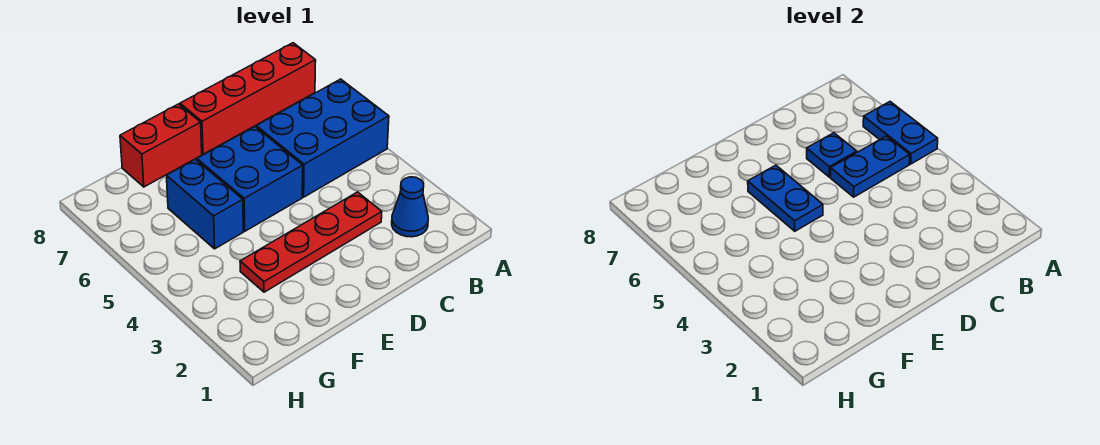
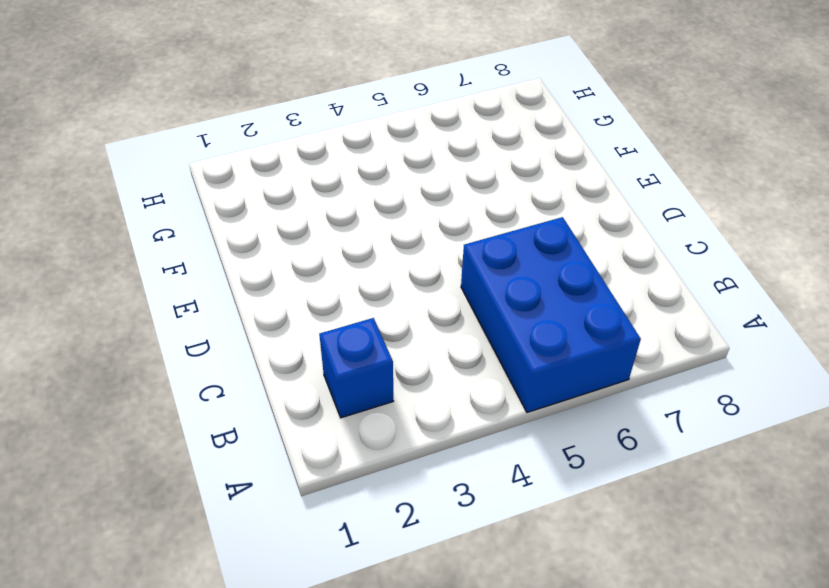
blue brick B2 level 1 -> blue cone B2 level 1
none -> red brick A8:D8 level 1
none -> red plate C3:F3 level 1

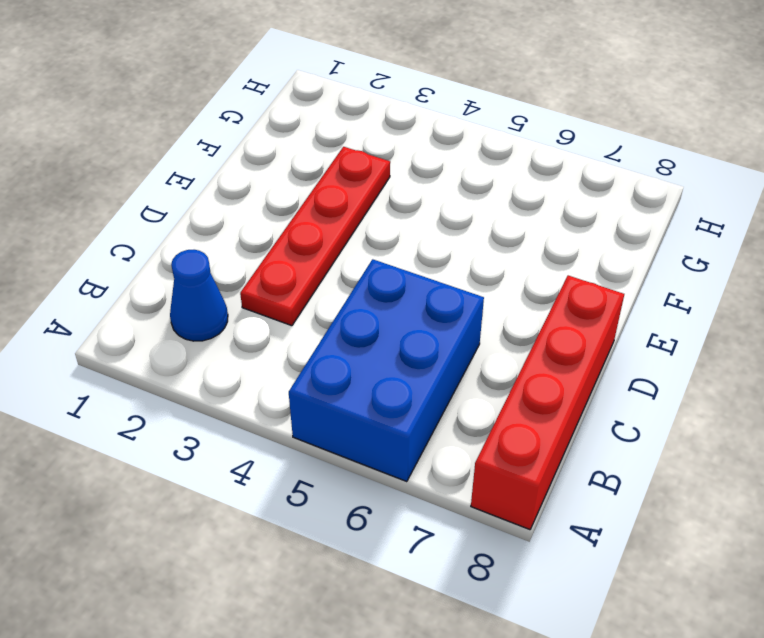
none -> blue brick D5:E6 level 1
none -> red brick E8:F8 level 1

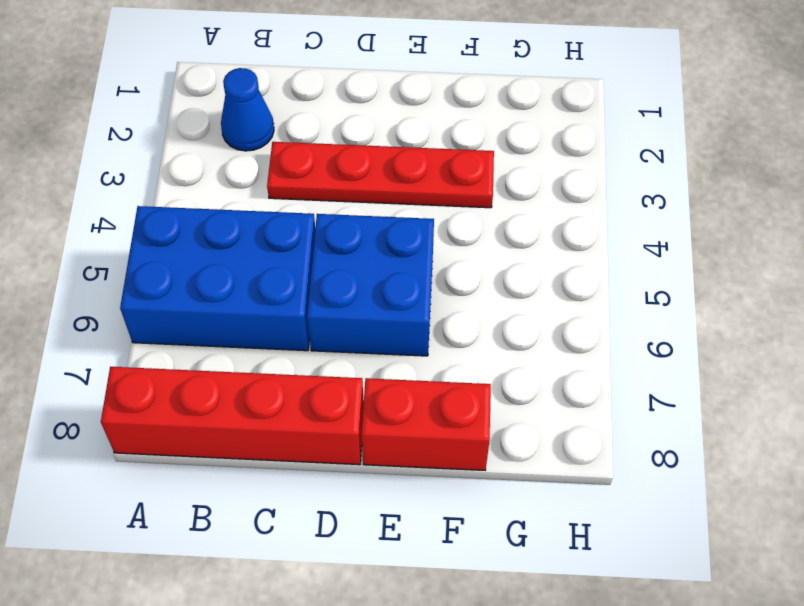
none -> blue brick F5:F6 level 1
none -> blue plate A5:A6 level 2

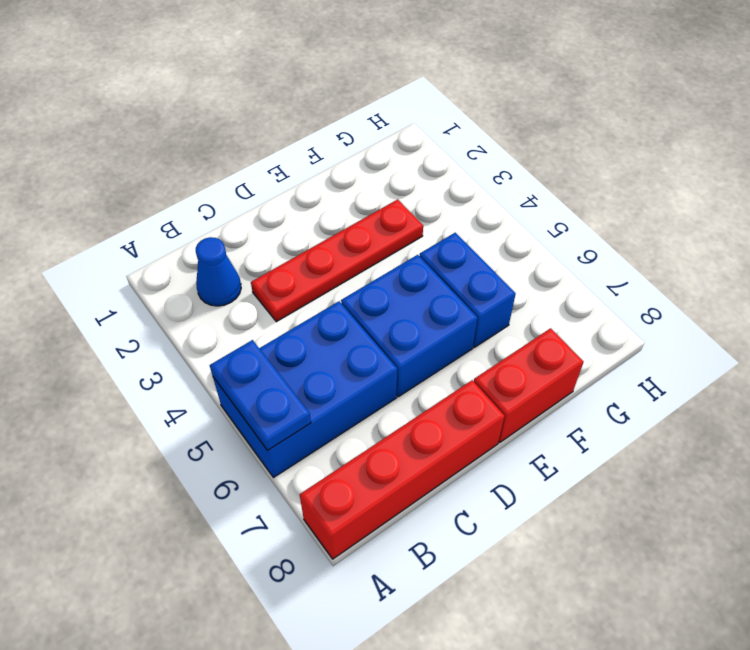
none -> blue plate B5:C5 level 2
none -> blue plate C6 level 2

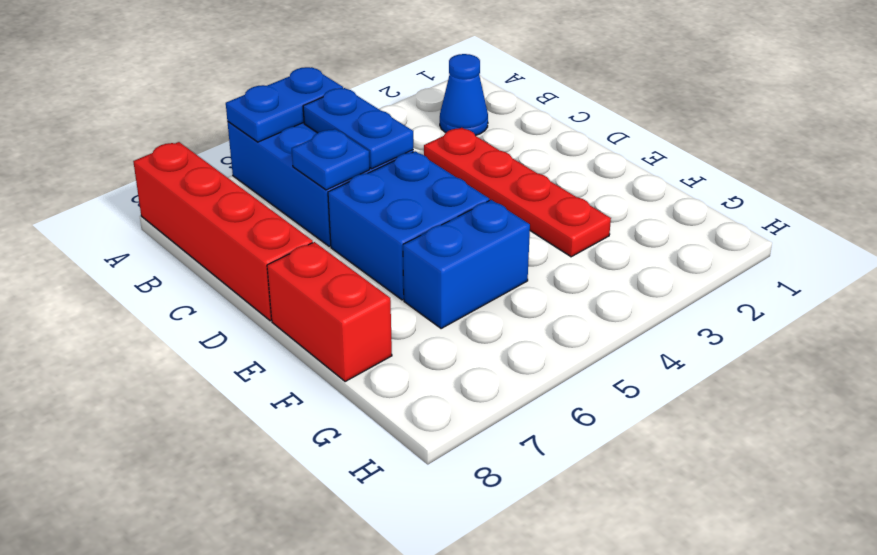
none -> blue plate E5:E6 level 2

